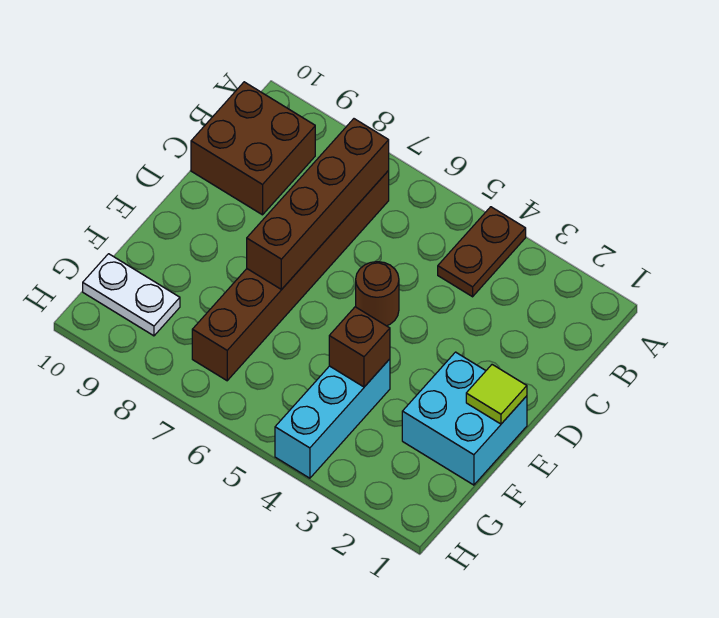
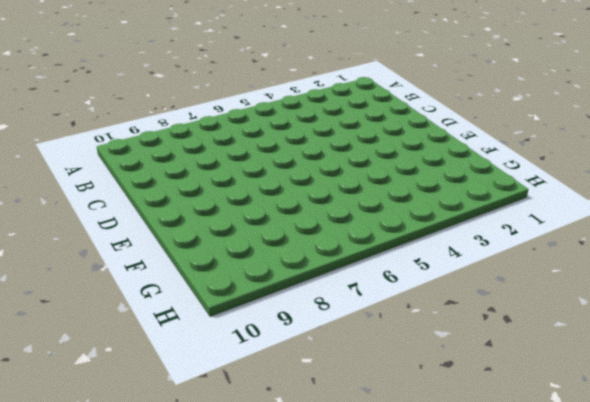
none -> brown plate A4:B4 level 1
none -> brown brick B7:G7 level 1

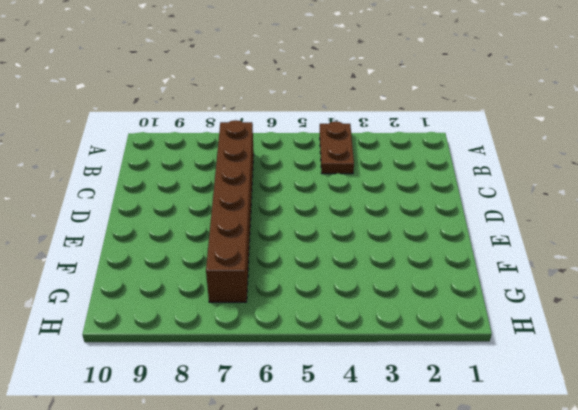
none -> brown brick B9:C10 level 1
none -> brown round brick D5 level 1

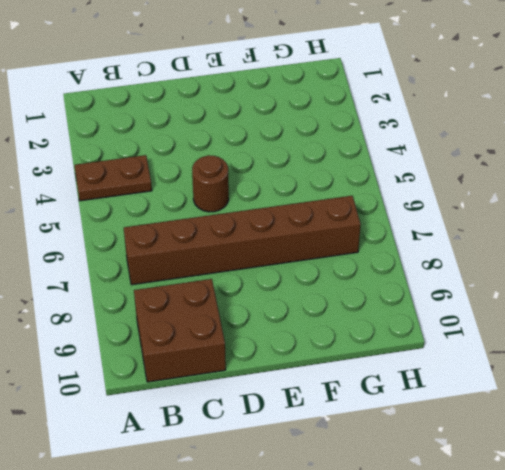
none -> cyan brick E1:F2 level 1
none -> cyan brick F4:H4 level 1

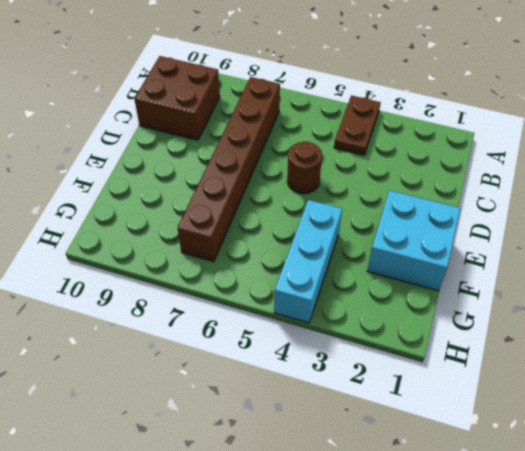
none -> white plate G9:G10 level 1
none -> brown brick B7:E7 level 2

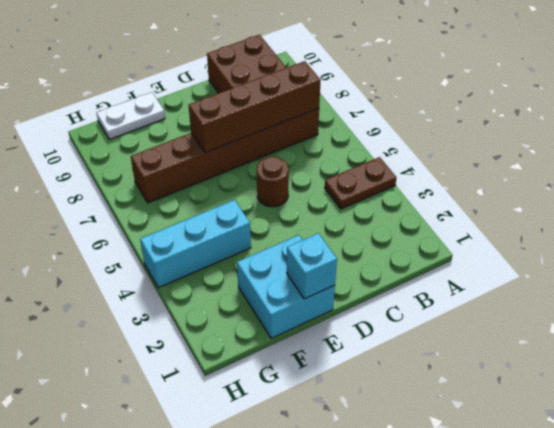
cyan brick E1 level 2 -> lime tile E1 level 2
white plate F10:G10 level 1 -> white plate G9:G10 level 1
none -> brown brick F4 level 2

